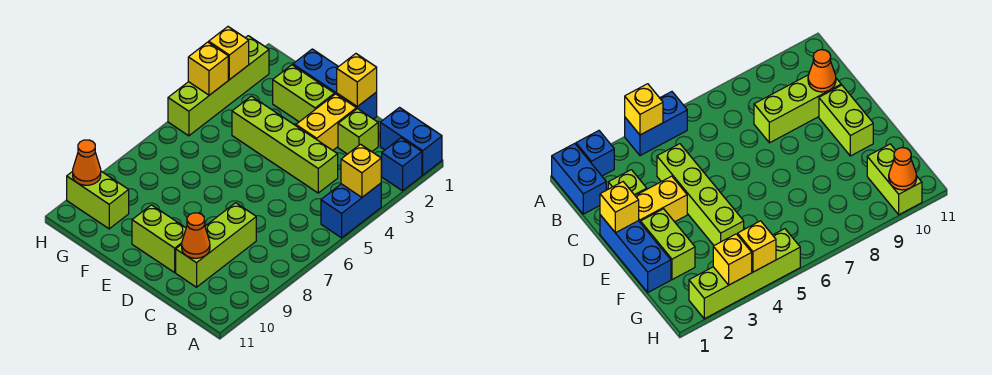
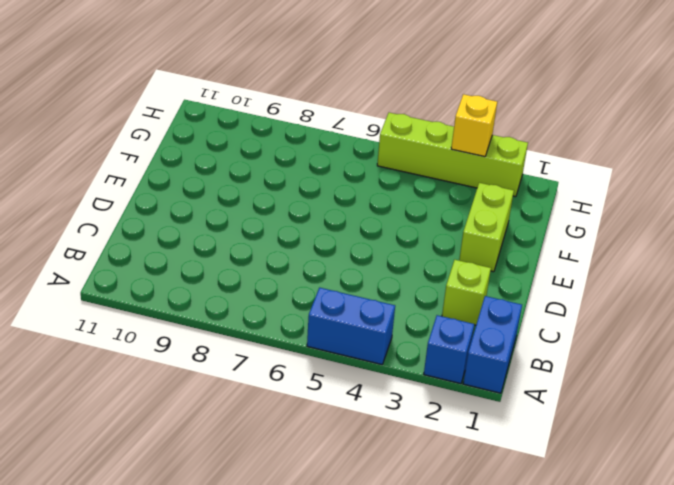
none -> lime brick C4:F4 level 1
none -> lime brick C8:C10 level 1
none -> blue brick D1:F1 level 1

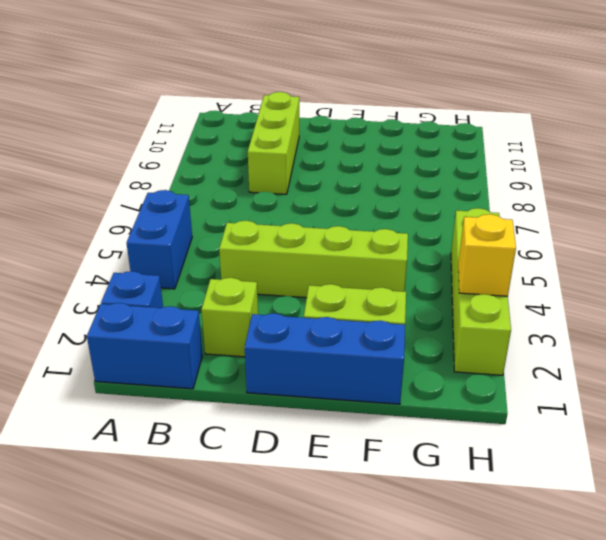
none -> yellow brick D2:D3 level 1
none -> lime brick D10:E10 level 1
none -> lime brick G10:H10 level 1

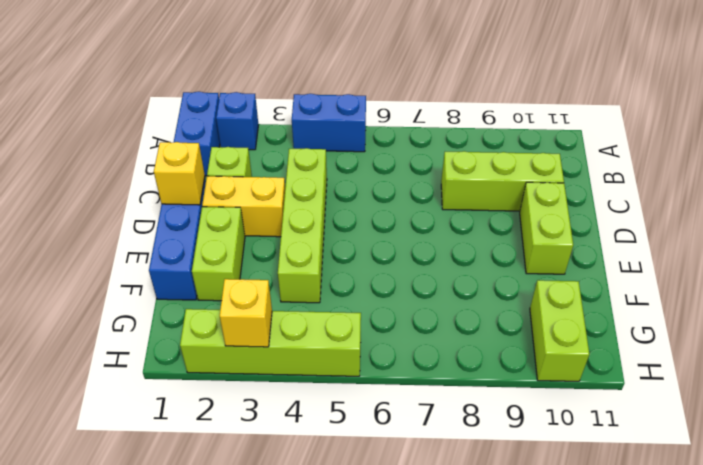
none -> yellow brick A4 level 2
none -> orange cone C10 level 2
none -> yellow brick H4 level 2

